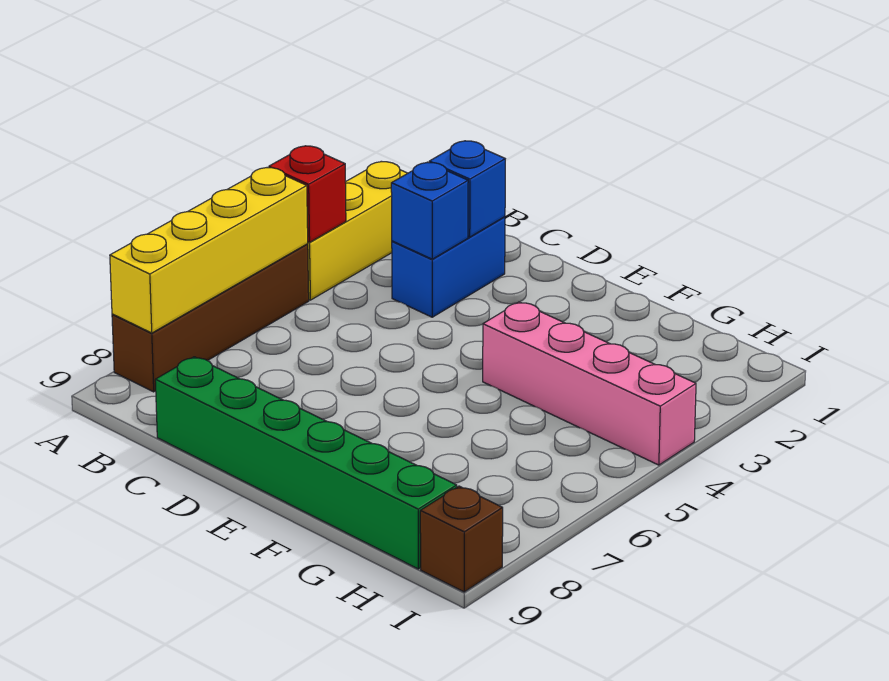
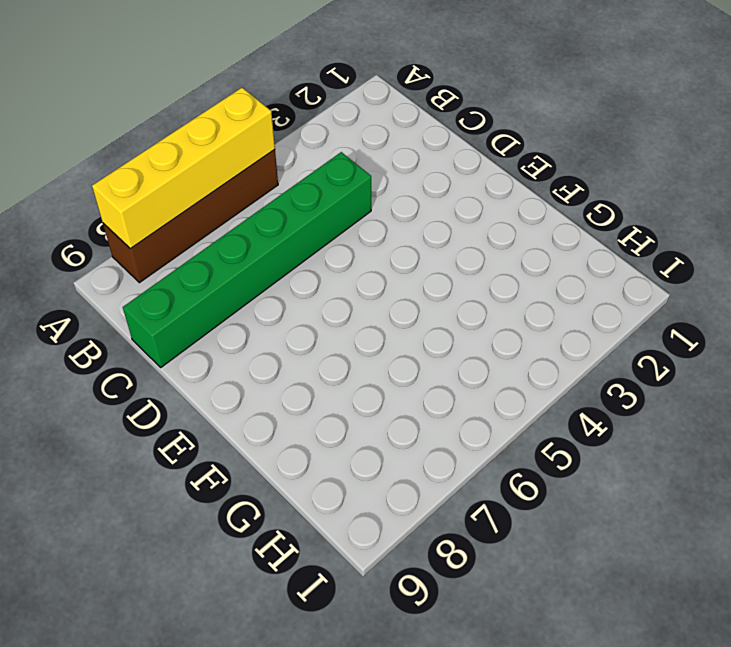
green brick C4:C9 level 1 -> green brick C9:H9 level 1
none -> yellow brick A2:A4 level 1
none -> blue brick C2:C3 level 1

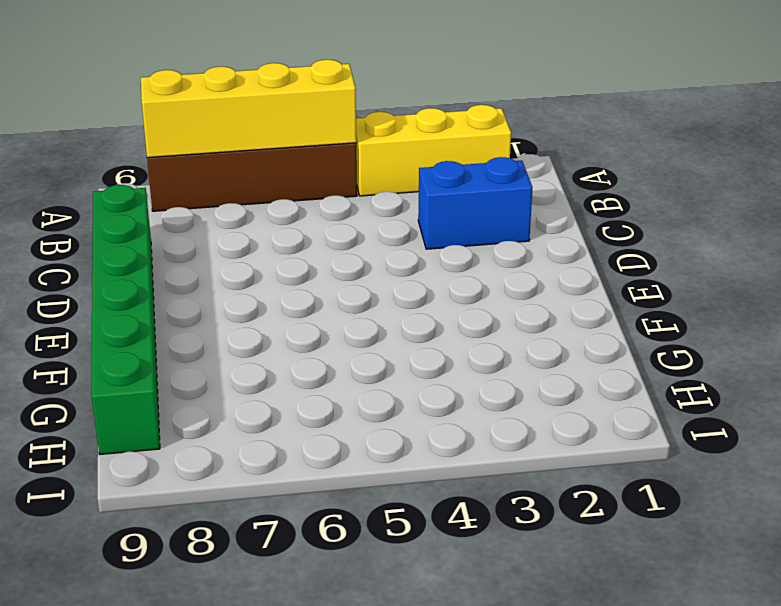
none -> pink brick F4:I4 level 1
none -> brown brick I9 level 1

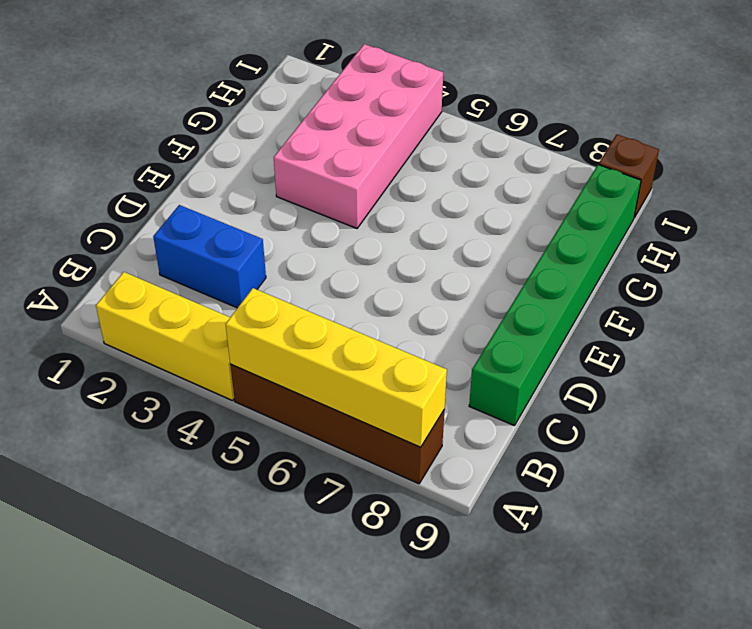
pink brick F3:I4 level 1 -> pink brick F4:I4 level 1
none -> red brick A4 level 2
none -> blue brick C2 level 2

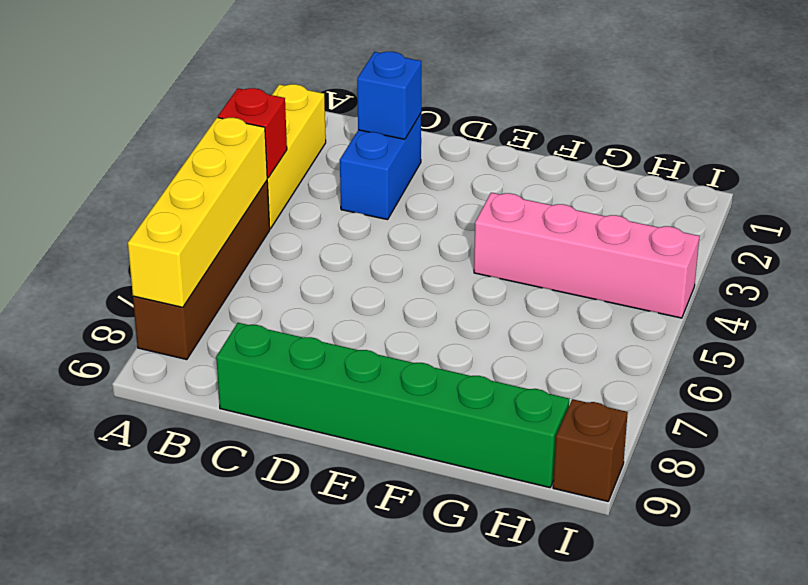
none -> blue brick C3 level 2

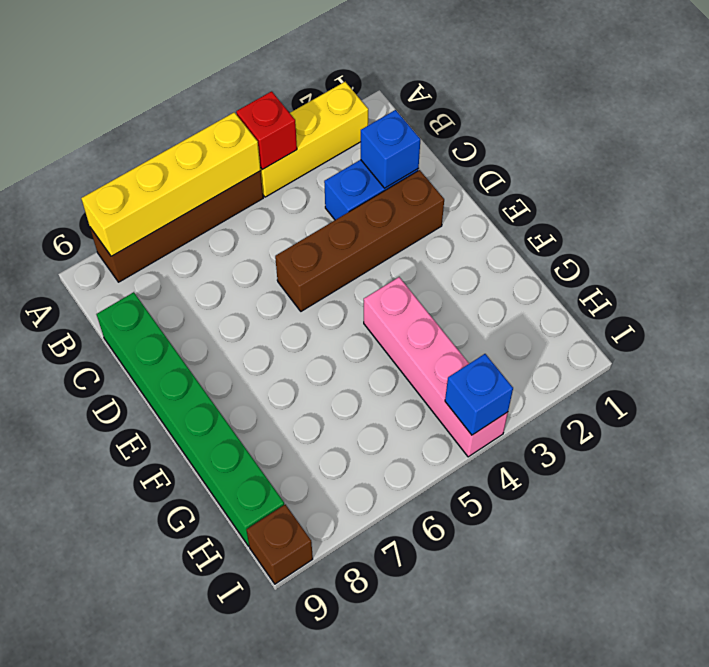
brown brick D2:D5 level 1 -> none
blue brick I4 level 2 -> blue brick C3 level 2

